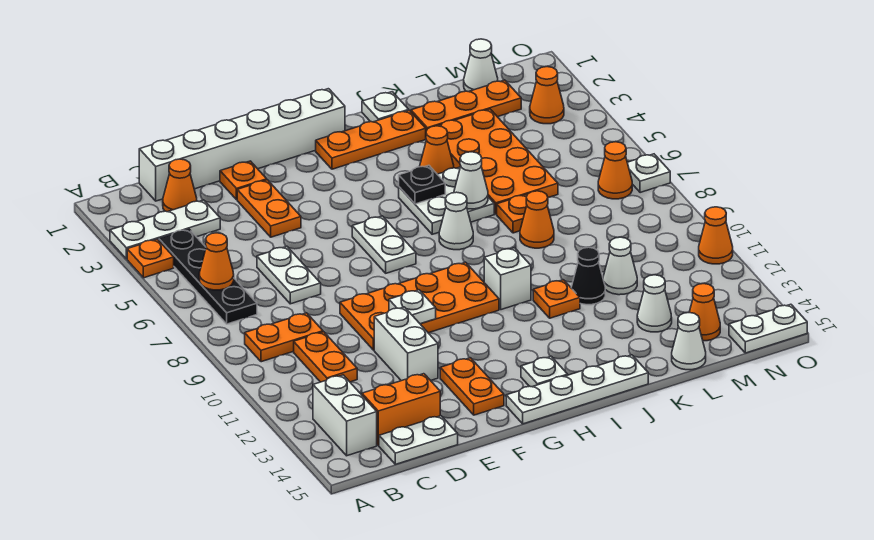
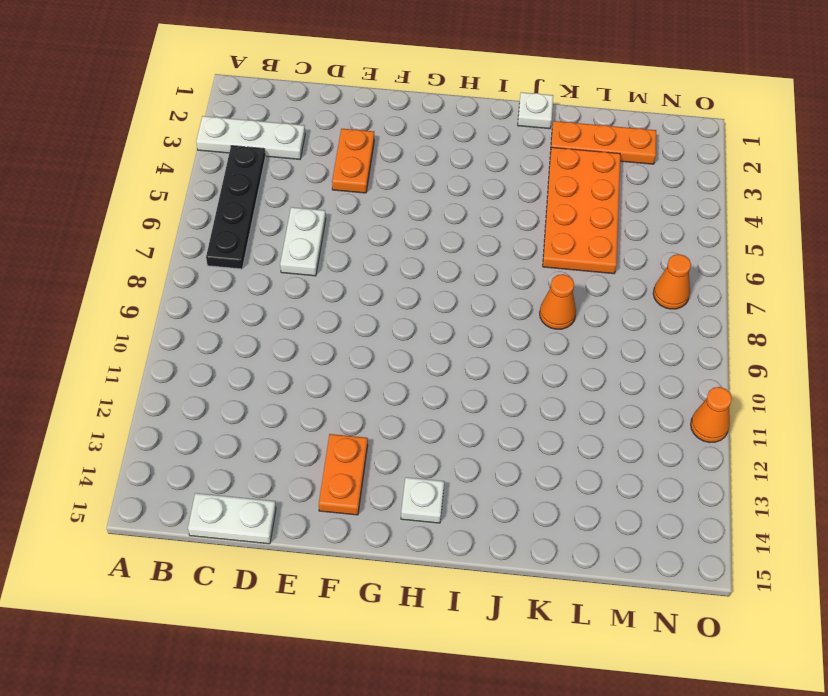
none -> orange plate A4 level 1
none -> orange plate B9:C9 level 1
none -> white brick B13:B14 level 1
none -> white brick C1:H1 level 1

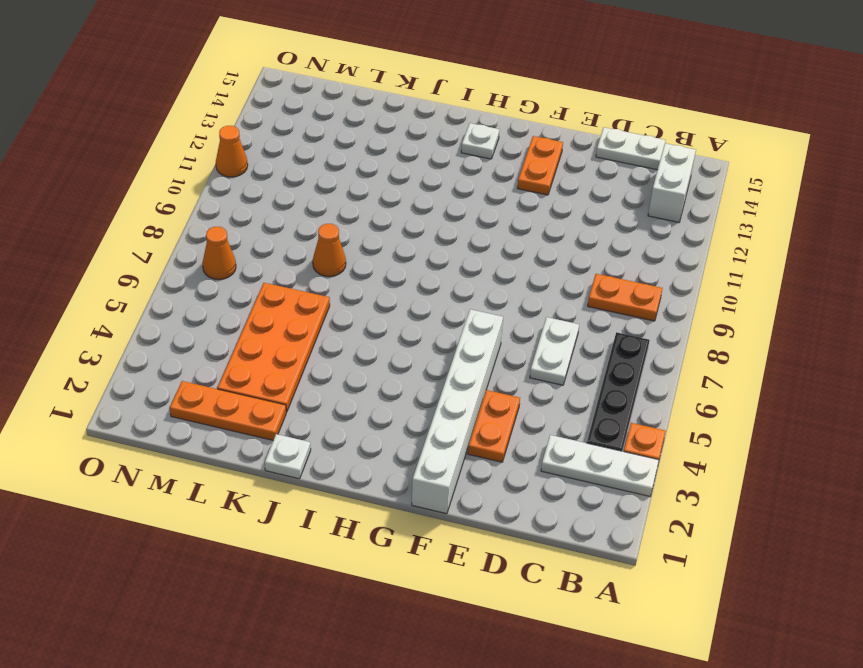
white brick F1:F6 level 1 -> white brick C1:H1 level 1
none -> orange cone C2 level 1
none -> orange plate C10:C11 level 1
none -> orange brick C14:D14 level 1
none -> orange plate E2 level 1

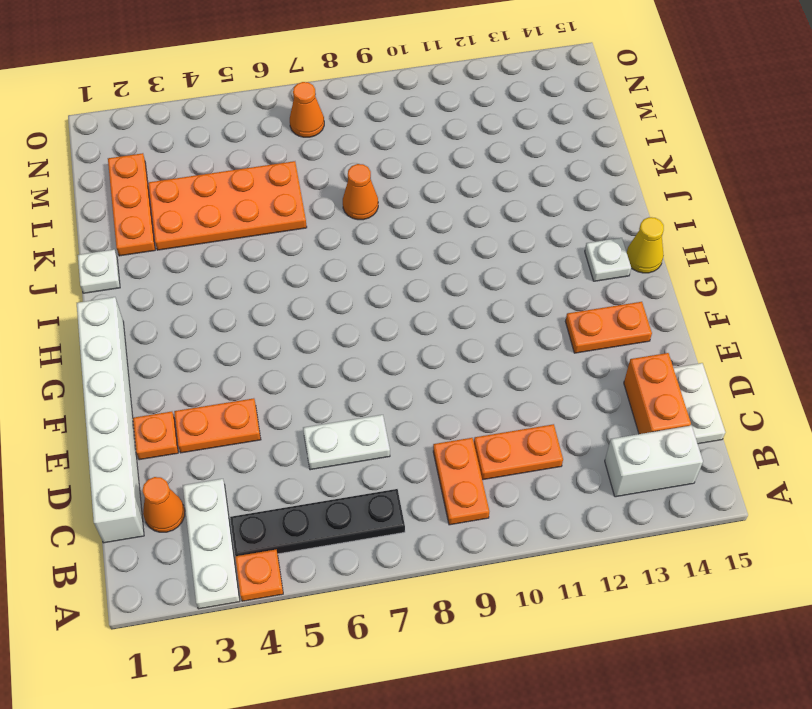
yellow cone H15 level 1 -> white plate G15:J15 level 1
none -> orange plate E9:H10 level 1
none -> white brick E11:E12 level 1
none -> white plate G6:G7 level 1
none -> orange plate H2:J2 level 1

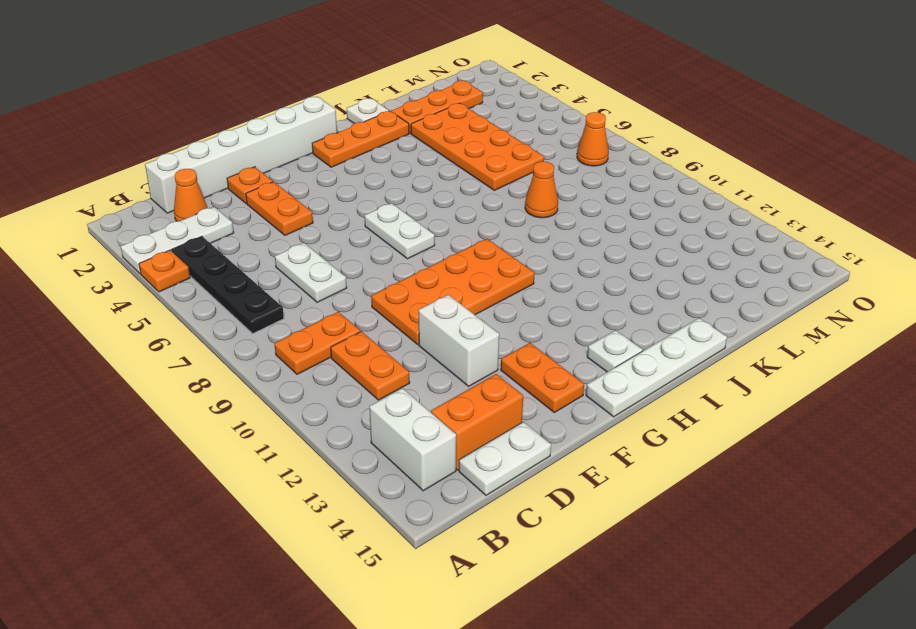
none -> white plate I5:J6 level 1
none -> white cone I7 level 1
none -> white brick I10 level 1
none -> orange cone J4 level 1

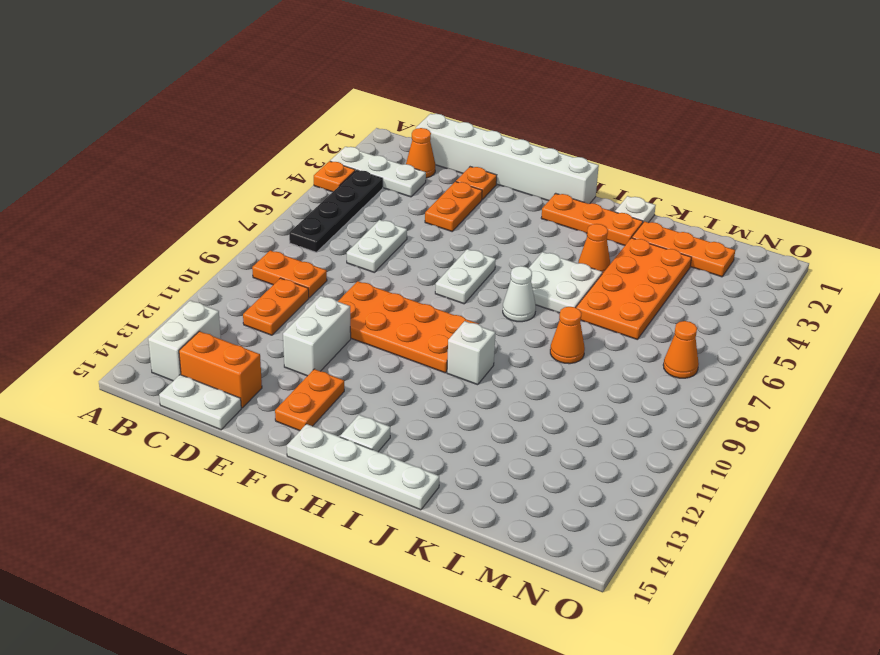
none -> orange plate J11 level 1
none -> orange plate K7 level 1
none -> black cone K11 level 1
none -> white cone L11 level 1

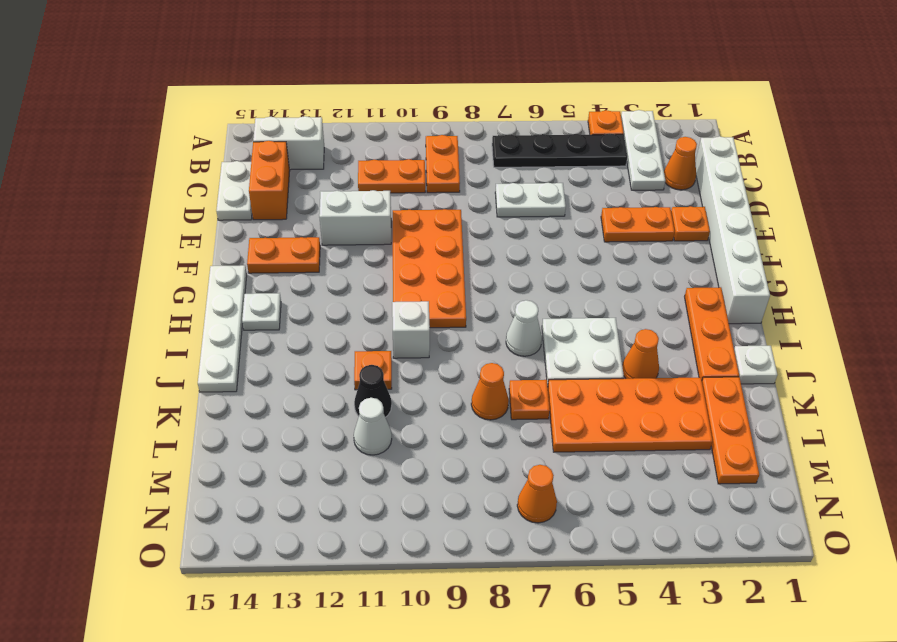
none -> white plate G6:G7 level 1
none -> white cone L13 level 1
none -> white cone L15 level 1
none -> white cone M1 level 1

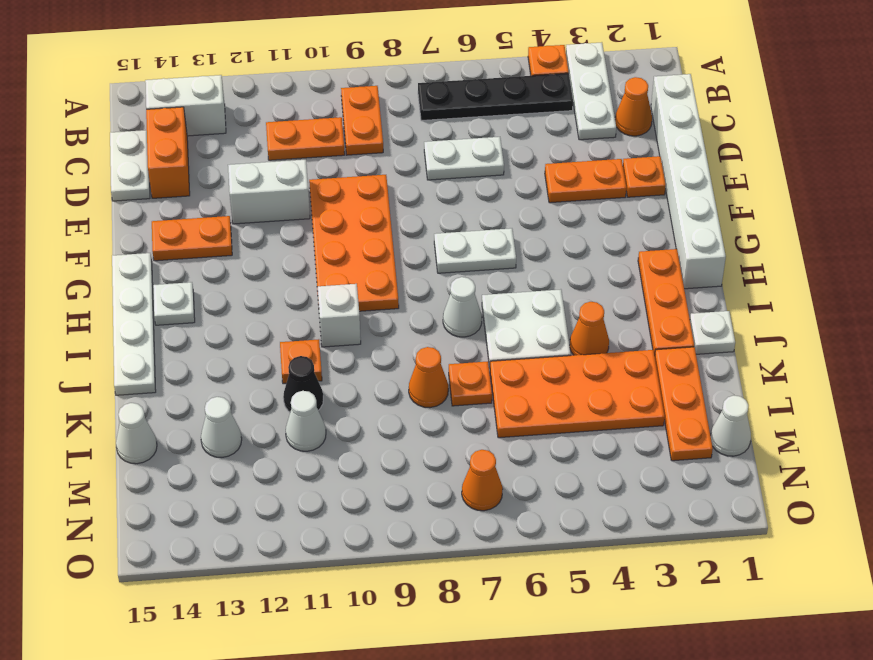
none -> orange cone M14 level 1
none -> orange cone N3 level 1
none -> white plate N15:O15 level 1
none -> white plate O7 level 1

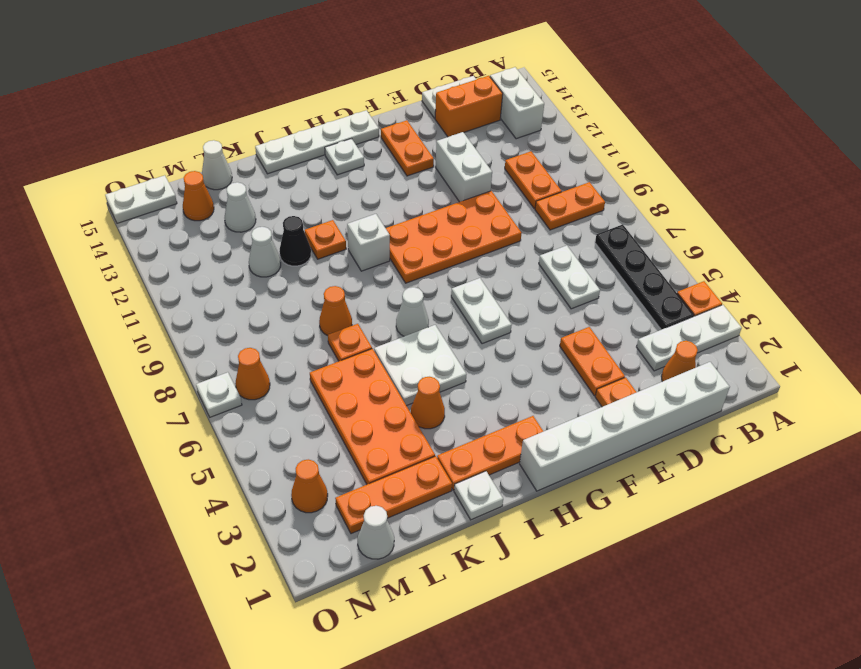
none -> orange cone O11 level 1
none -> orange cone B6 level 2
none -> white plate F10 level 2
none -> black plate I5 level 2

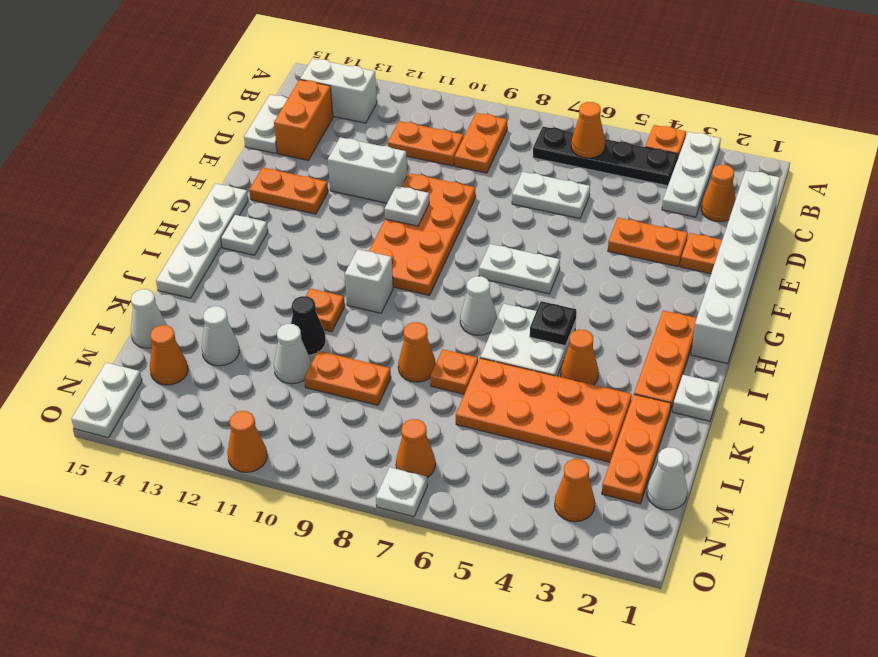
orange plate L9:L10 level 1 -> none
none -> white cone J6 level 2

